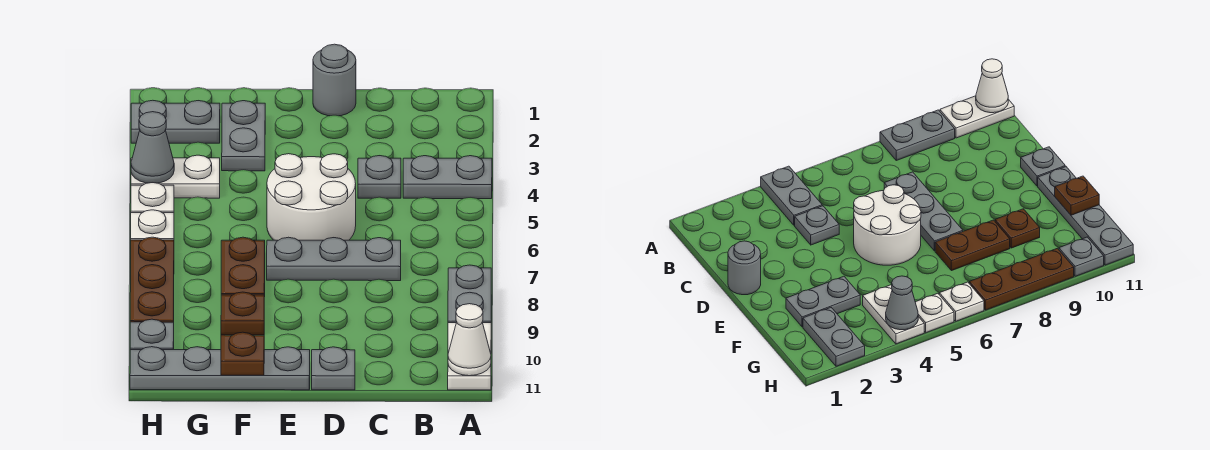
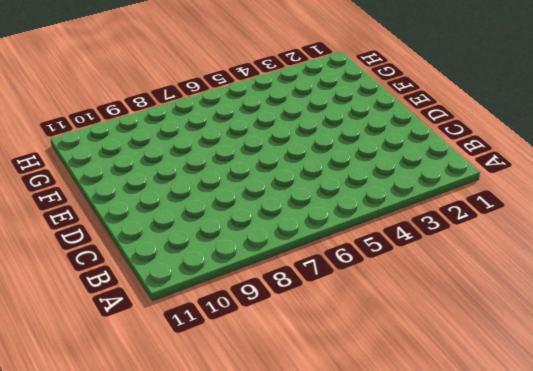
none -> grey plate A4:B4 level 1
none -> grey plate A8:A9 level 1
none -> white plate A10:A11 level 1

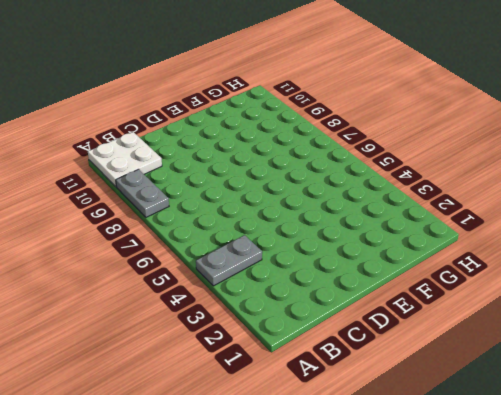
white plate A10:B11 level 1 -> white plate A10:A11 level 1
none -> grey plate C4 level 1
none -> grey plate C7:E7 level 1
none -> grey round brick D1 level 1

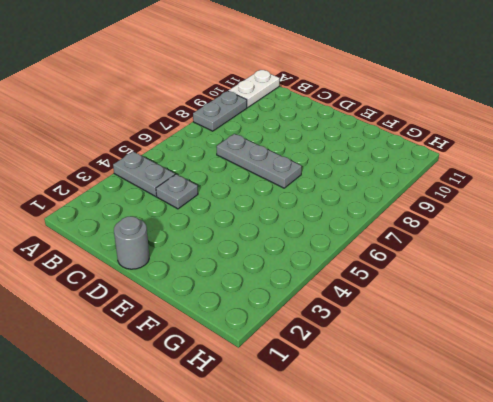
none -> white round brick D5:E6 level 1
none -> grey plate D11 level 1
none -> grey plate E11:H11 level 1

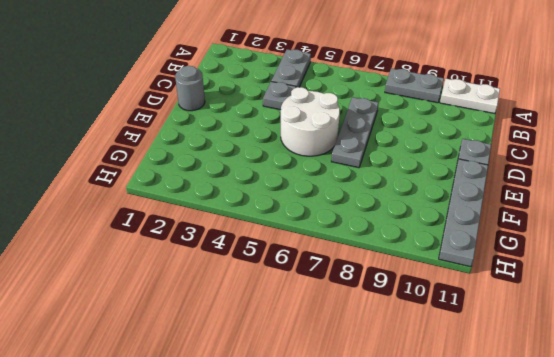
none -> grey plate F2:F3 level 1
none -> brown plate F7:F8 level 1
none -> brown plate F9 level 1

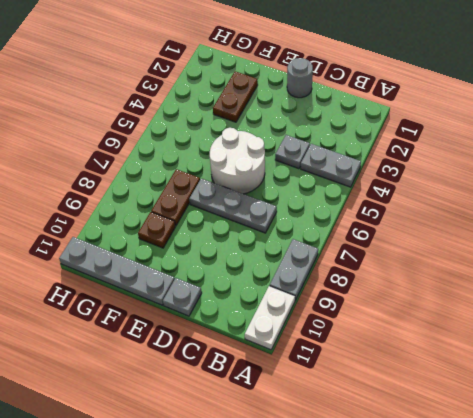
brown plate F2:F3 level 1 -> grey plate F2:F3 level 1
none -> grey plate G2:H2 level 1
none -> white plate G4:H4 level 1
none -> white plate H5 level 1

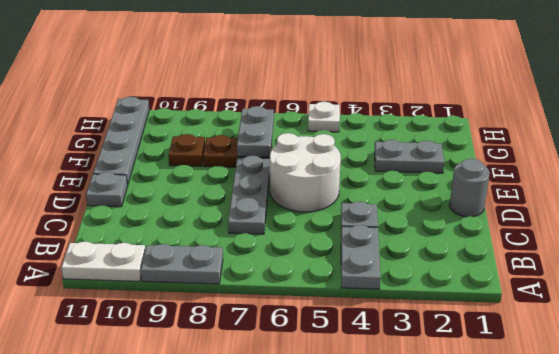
grey plate F7:G7 level 2 -> grey plate G2:H2 level 1
none -> white plate G4:H4 level 1
none -> white plate H6 level 1
none -> brown plate H7:H9 level 1

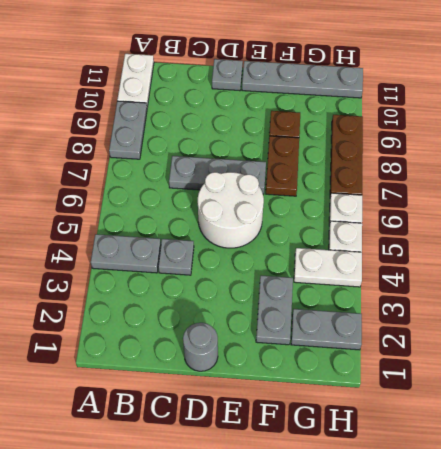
none -> grey plate H10 level 1
none -> white cone A11 level 2
none -> brown plate F11 level 2

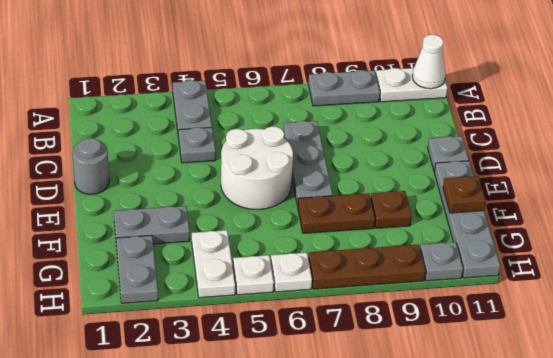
none -> grey cone H4 level 2

